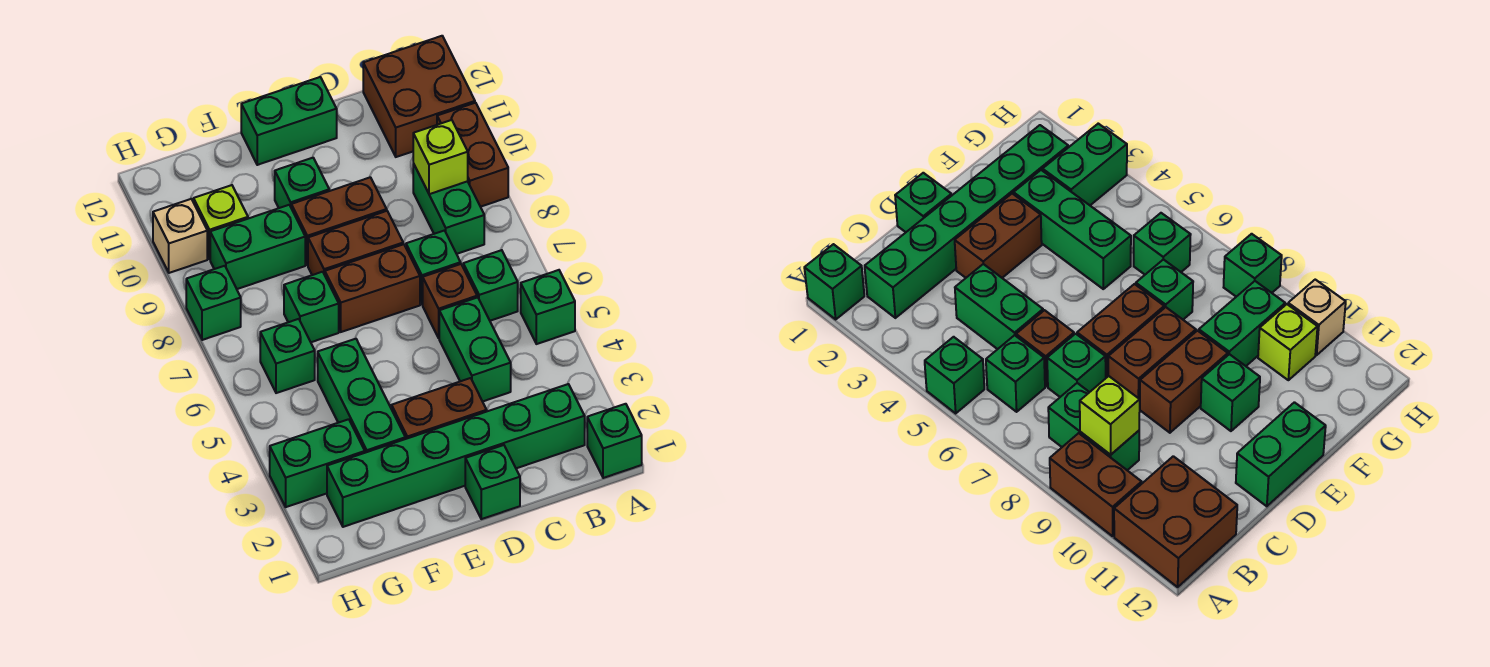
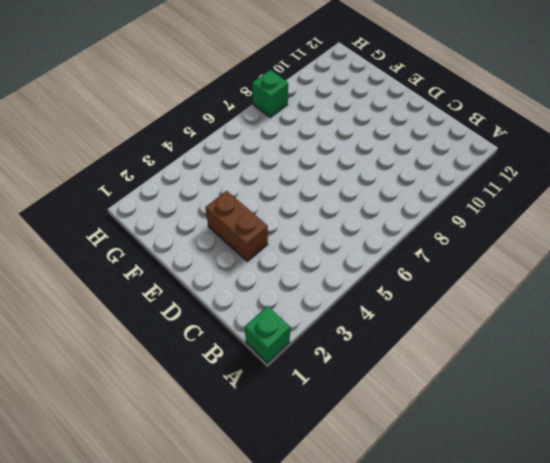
none -> green brick A5 level 1
none -> brown brick A9:A10 level 1
none -> brown brick A11:B12 level 1

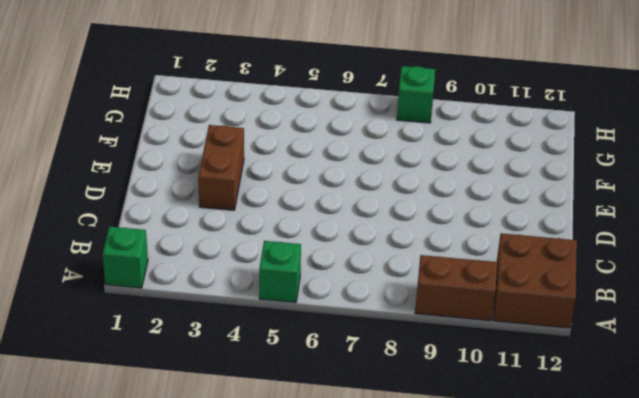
none -> green brick B2:G2 level 1
none -> green brick B6 level 1
none -> green brick B8:B9 level 1

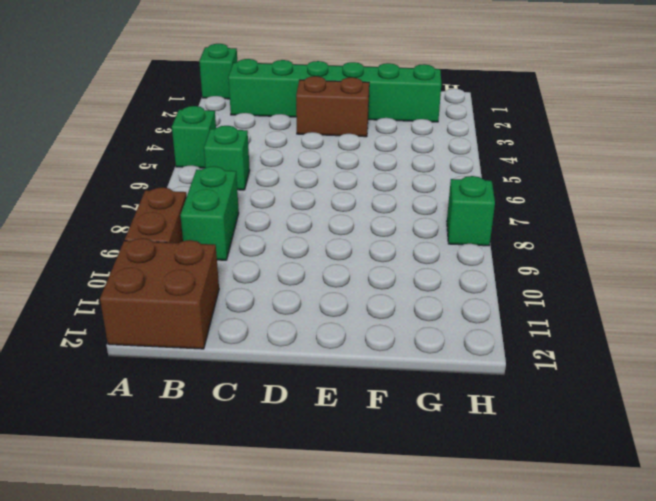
none -> green brick C4:C5 level 1
none -> brown brick C6 level 1
none -> green brick C7 level 1

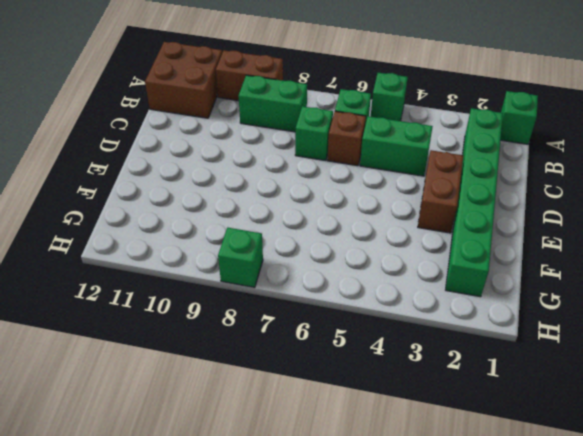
none -> green brick D1 level 1
none -> brown brick D7:E7 level 1
none -> brown brick D8:E8 level 1

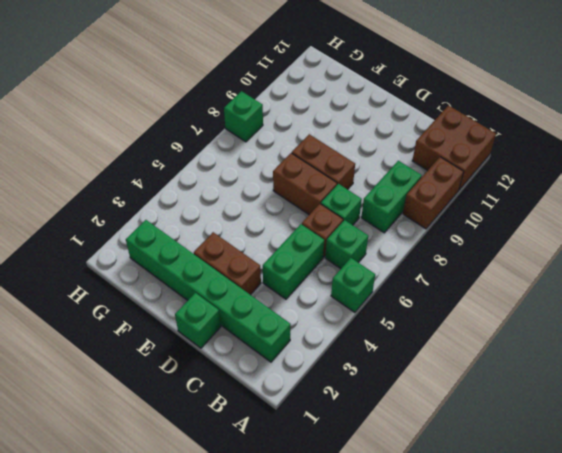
none -> green brick A1 level 1
none -> brown brick D9:E9 level 1
none -> green brick D12:E12 level 1

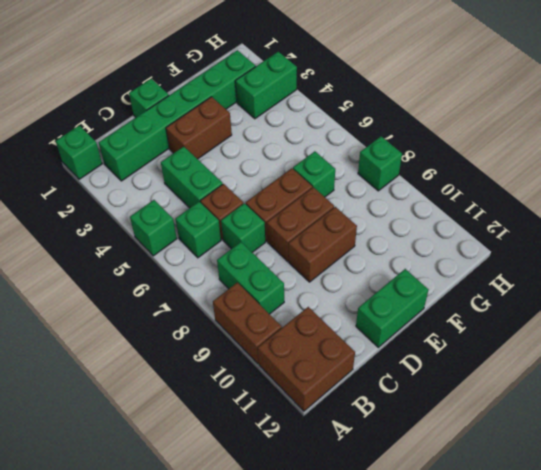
none -> green brick E10 level 1
none -> green brick F3:F5 level 1
none -> green brick F9:G9 level 1

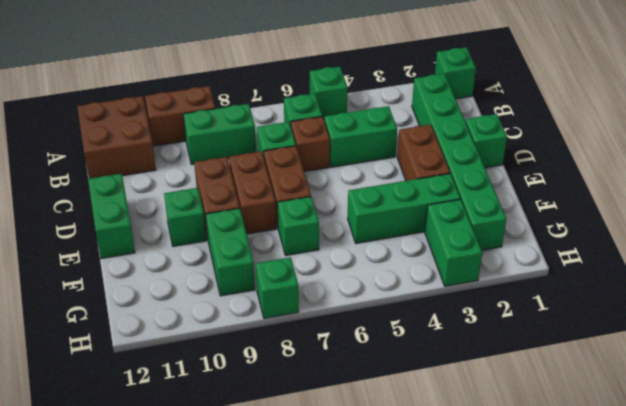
none -> green brick G6 level 1
none -> lime brick G10 level 1
none -> tan brick H10 level 1

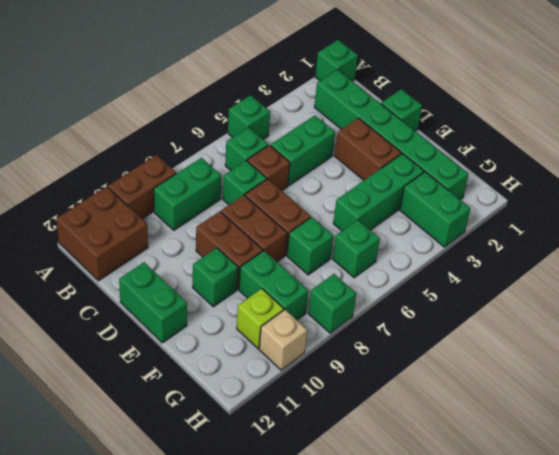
none -> lime brick B9 level 2

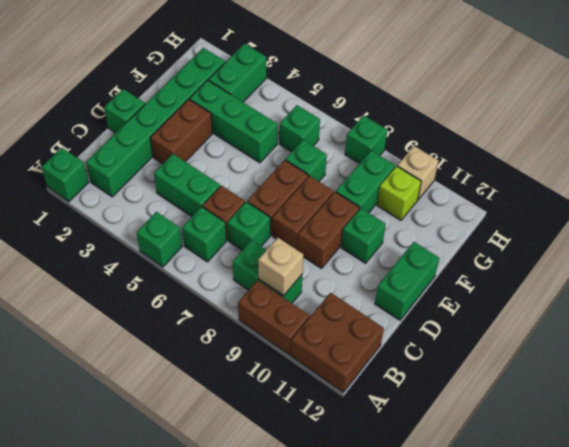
tan brick B9 level 2 -> lime brick B9 level 2

